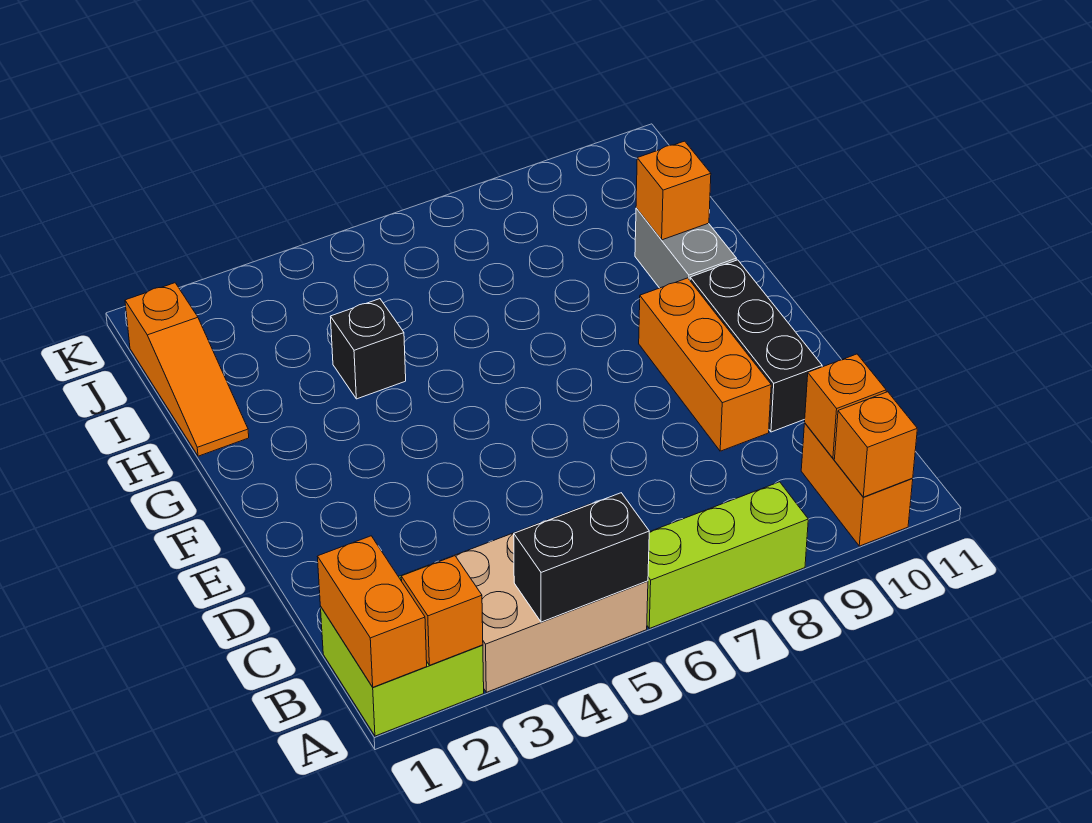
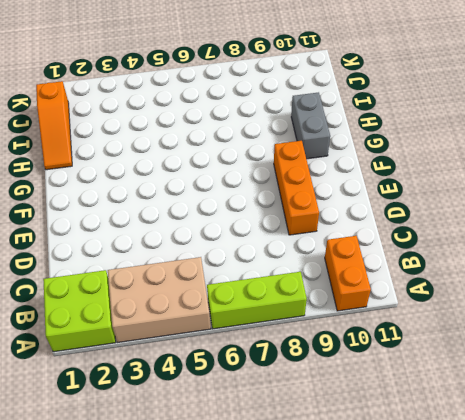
none -> black brick D10:F10 level 1
none -> black brick H4 level 1
none -> orange brick A1:B1 level 2

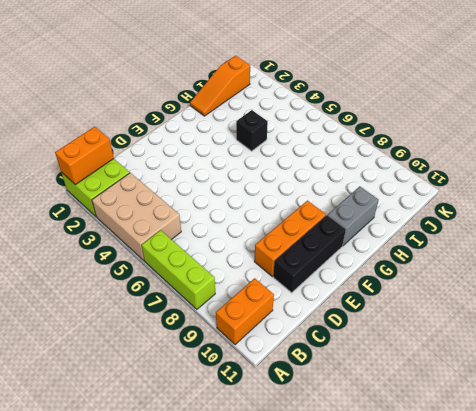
none -> orange brick A2 level 2
none -> black brick A4:A5 level 2
none -> orange brick A10 level 2

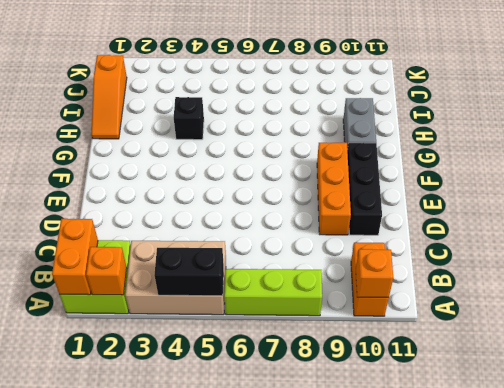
none -> orange brick B10 level 2
none -> orange brick H10 level 2

